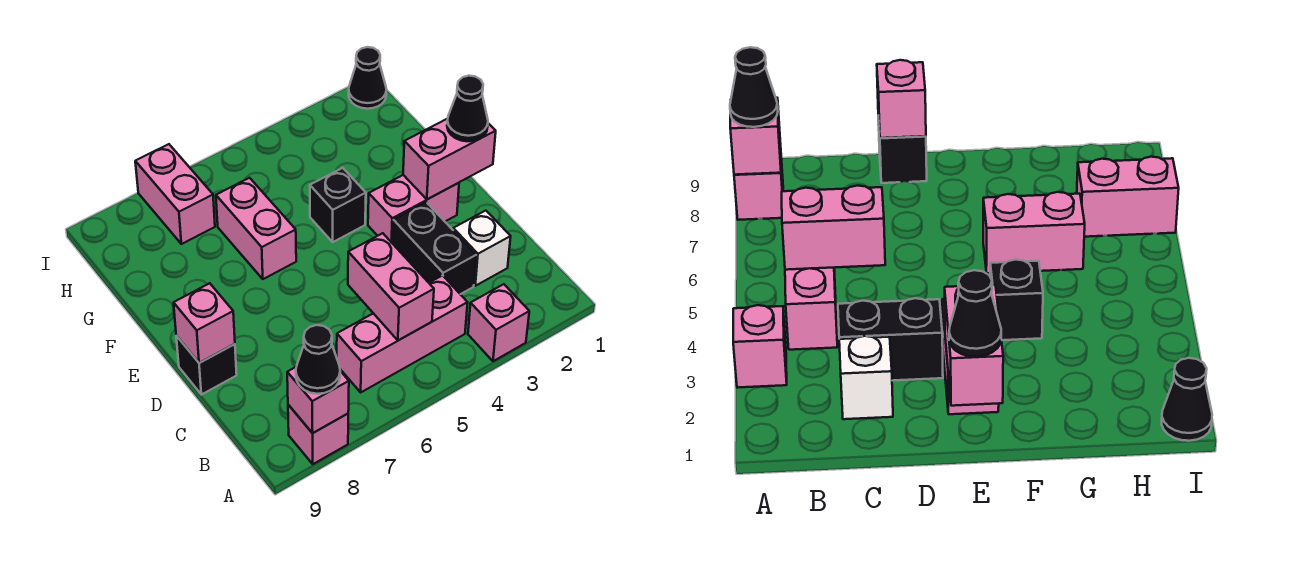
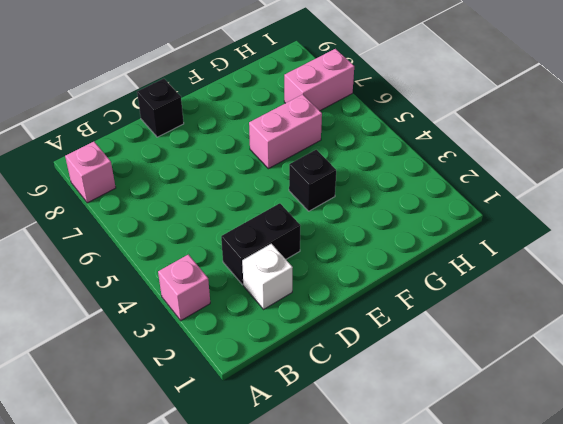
none -> pink brick B4:B6 level 1
none -> pink brick E2:E3 level 1
none -> black cone I1 level 1

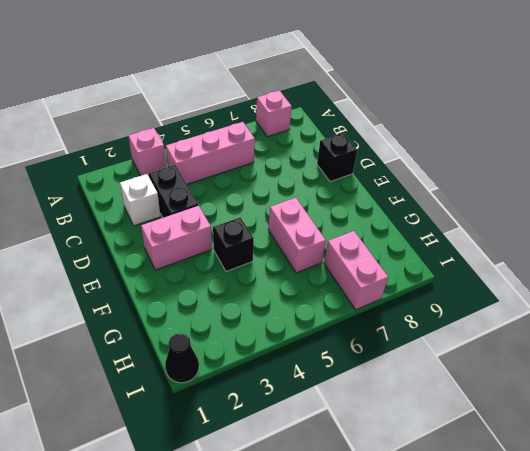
none -> pink brick A8 level 2
none -> pink brick B5:C5 level 2
none -> pink brick D9 level 2

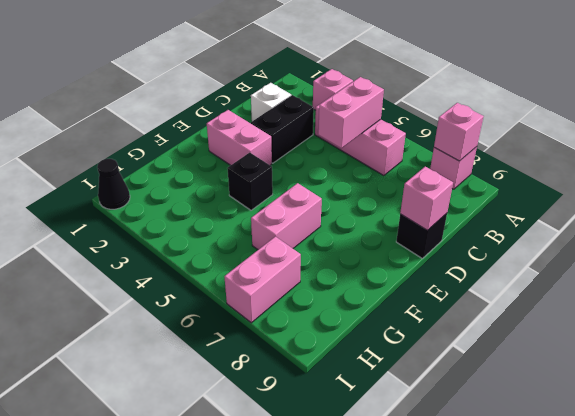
none -> pink brick E1:E2 level 2
none -> black cone A8 level 3
none -> black cone E1 level 3

